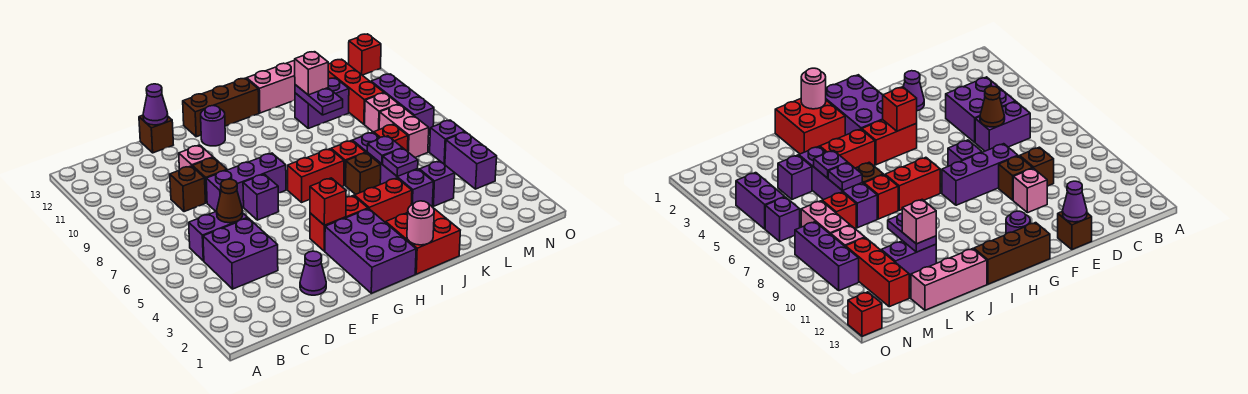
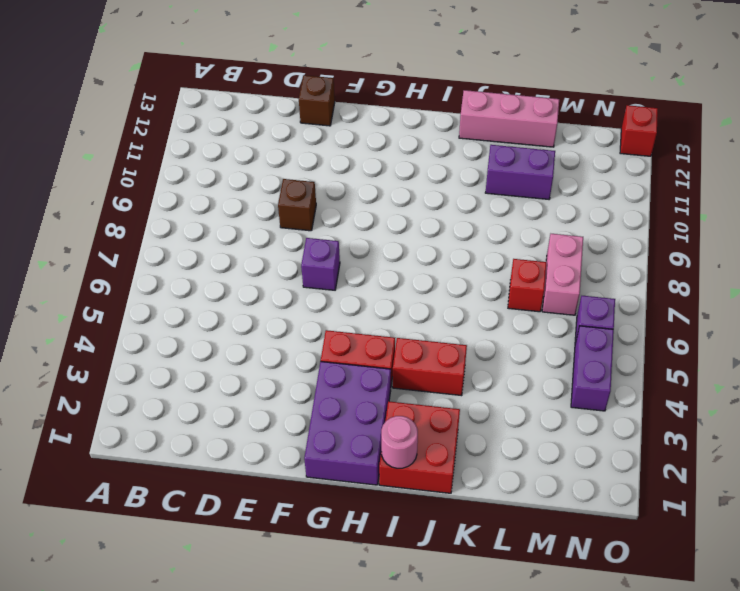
none -> purple brick C4:D5 level 1
none -> purple brick C6:D6 level 1
none -> brown brick D9 level 1
none -> purple cone E2 level 1

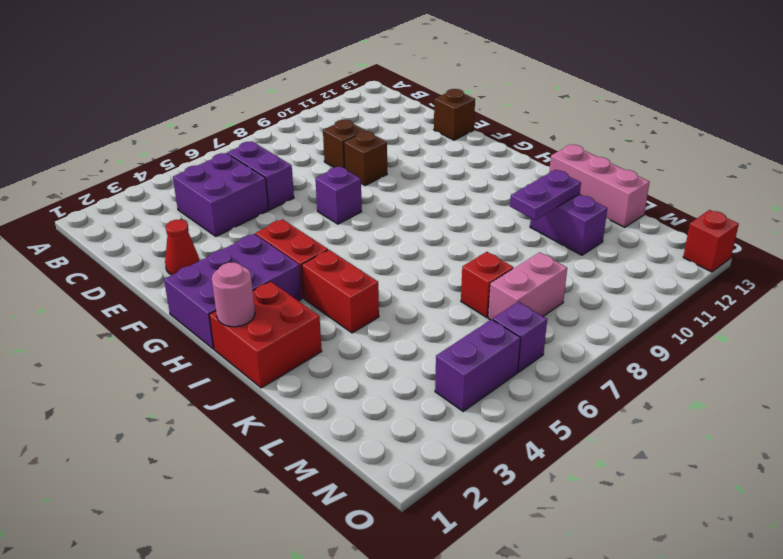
red cone E2 level 1 -> purple cone E2 level 1
none -> purple brick E8:G8 level 1
none -> pink brick E10 level 1
none -> purple round brick G12 level 1
none -> brown brick G13:I13 level 1

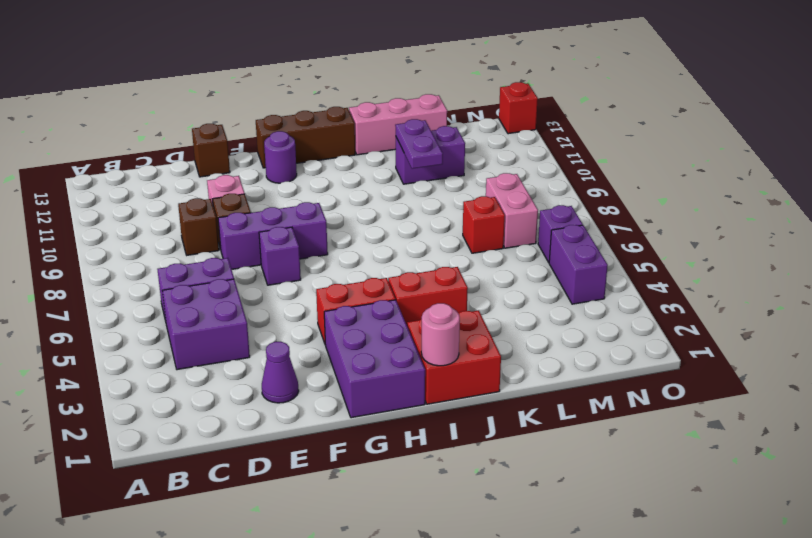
none -> red brick H7:I7 level 1
none -> brown brick J6 level 1
none -> red brick J7 level 1
none -> purple brick K4:K7 level 1

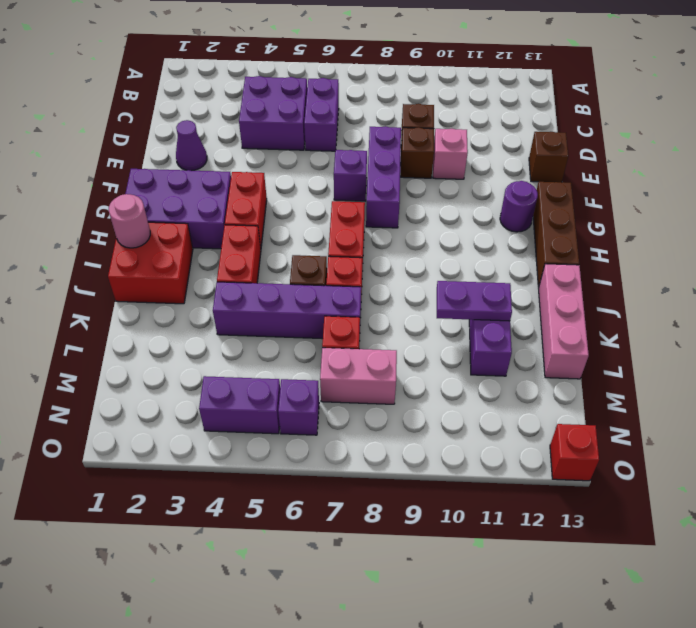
none -> purple brick L4 level 1
none -> pink brick M9 level 1
none -> red brick M10:M12 level 1
none -> purple brick N8:N10 level 1

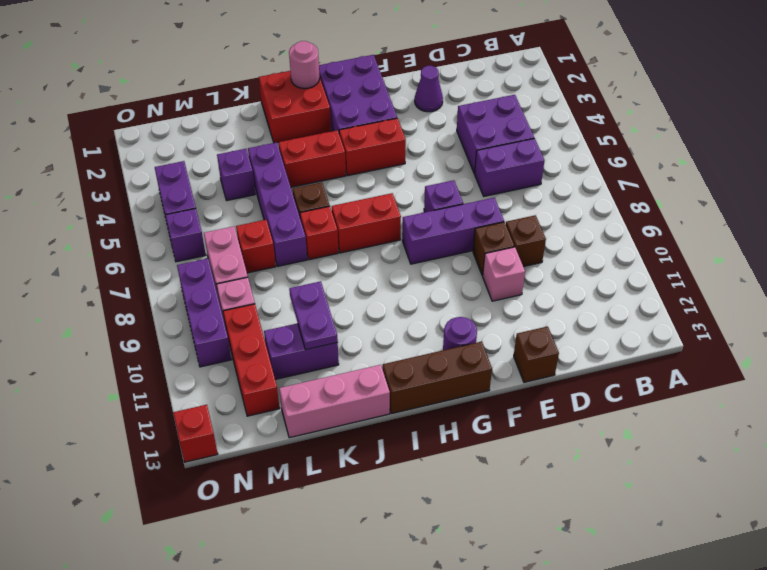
none -> brown cone D6 level 2
none -> purple cone E13 level 2
none -> red brick G4 level 2
none -> purple plate K5 level 2

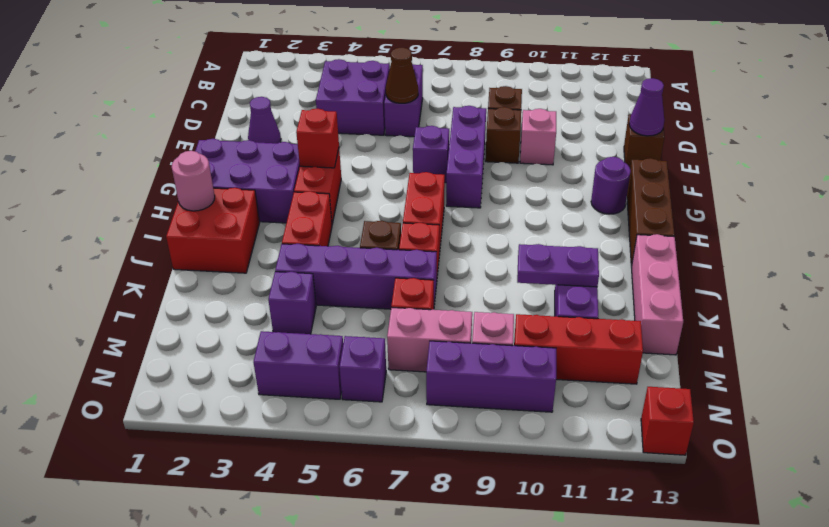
none -> purple plate K5 level 2
none -> purple plate K6 level 2
none -> pink brick K11 level 3

